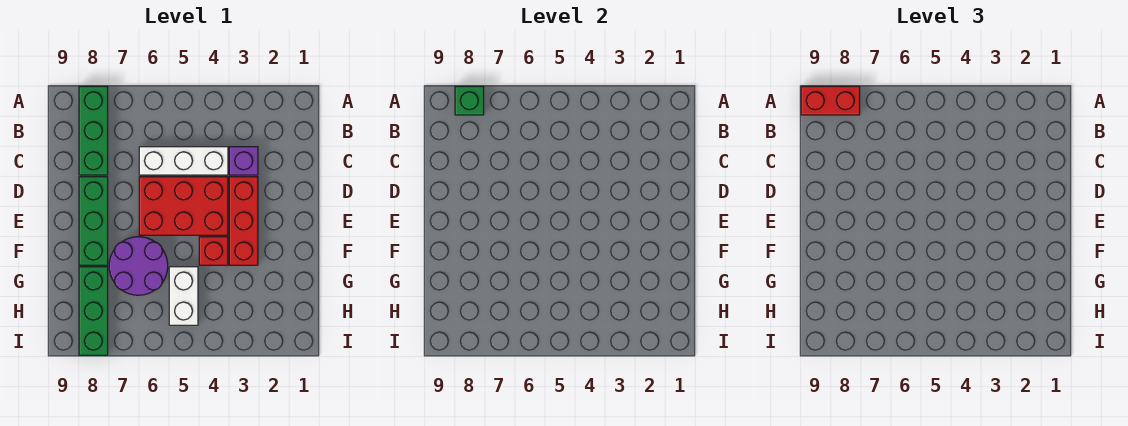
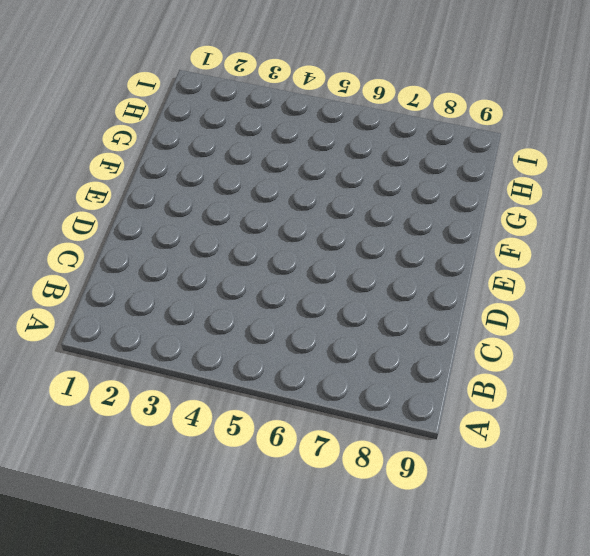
none -> green brick A8:C8 level 1
none -> purple brick C3 level 1
none -> white brick C4:C6 level 1

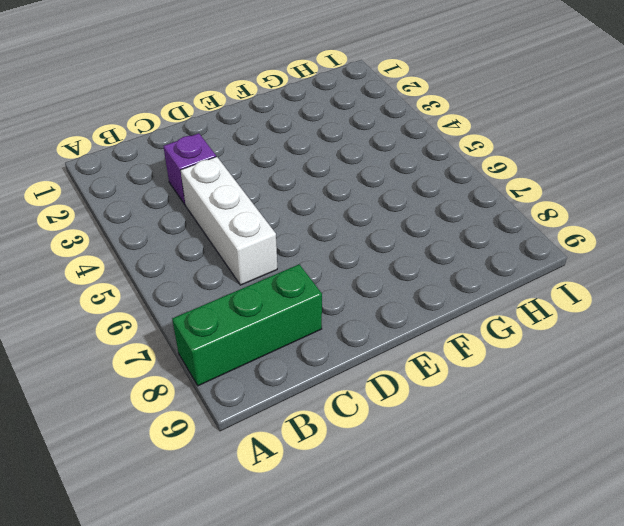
none -> red brick D3:F3 level 1
none -> red brick D4:E6 level 1
none -> green brick D8:F8 level 1

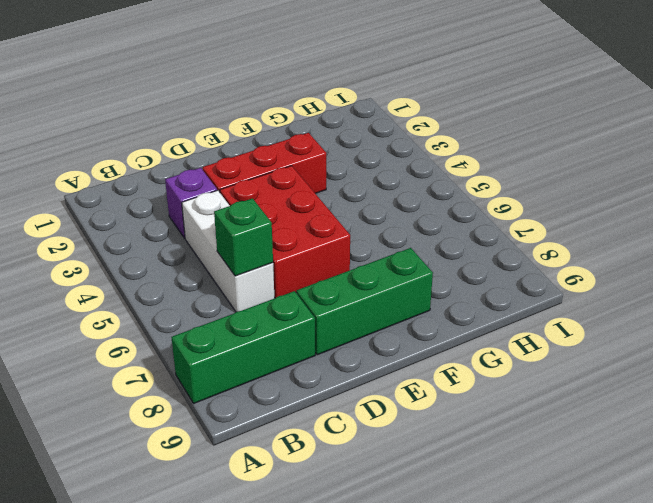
green brick C6 level 2 -> green brick A8 level 2
none -> red brick F4 level 1
none -> purple round brick F6:G7 level 1
none -> white brick G5:H5 level 1

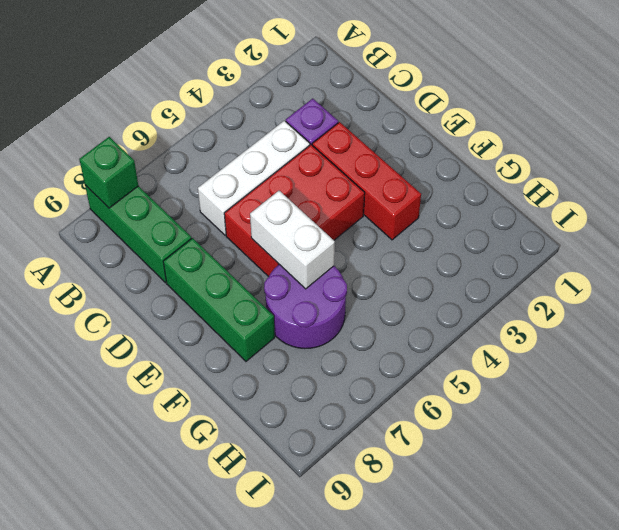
white brick E6:F6 level 2 -> white brick G5:H5 level 1
none -> red brick F4 level 1
none -> green brick G8:I8 level 1
none -> red brick A8:A9 level 3

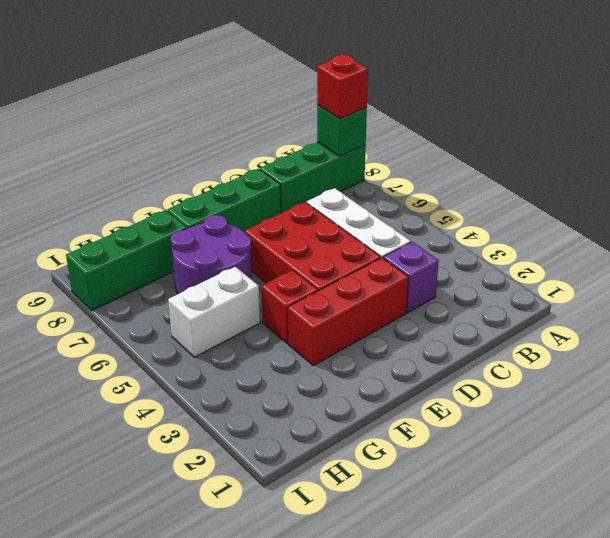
red brick A8 level 3 -> red brick A8:A9 level 3

